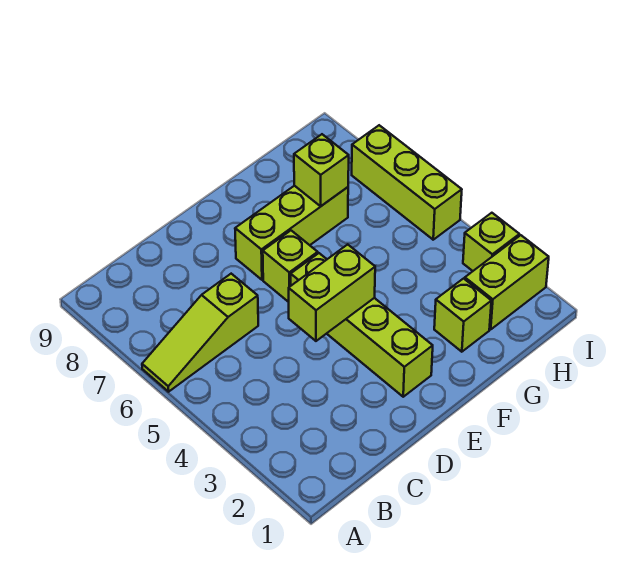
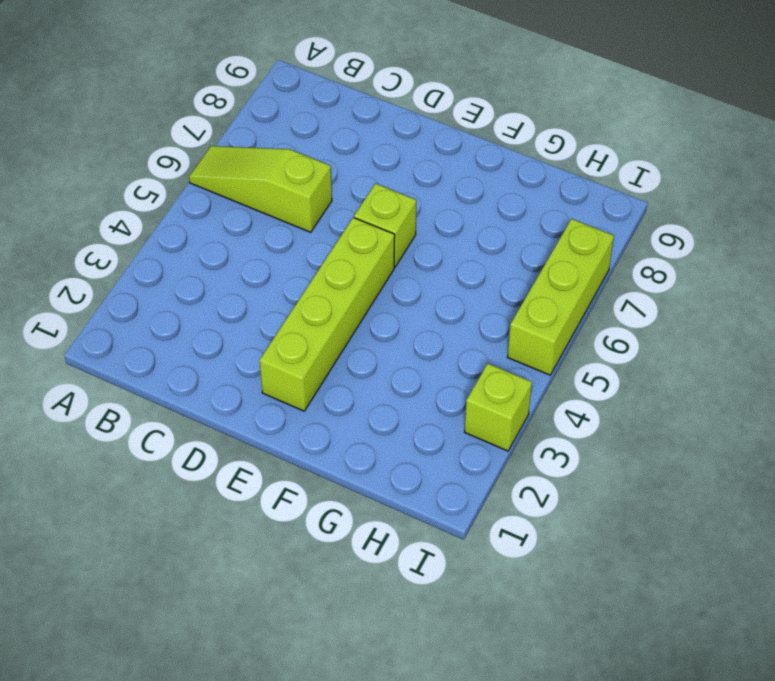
none -> lime brick E7:G7 level 1
none -> lime brick G2 level 1

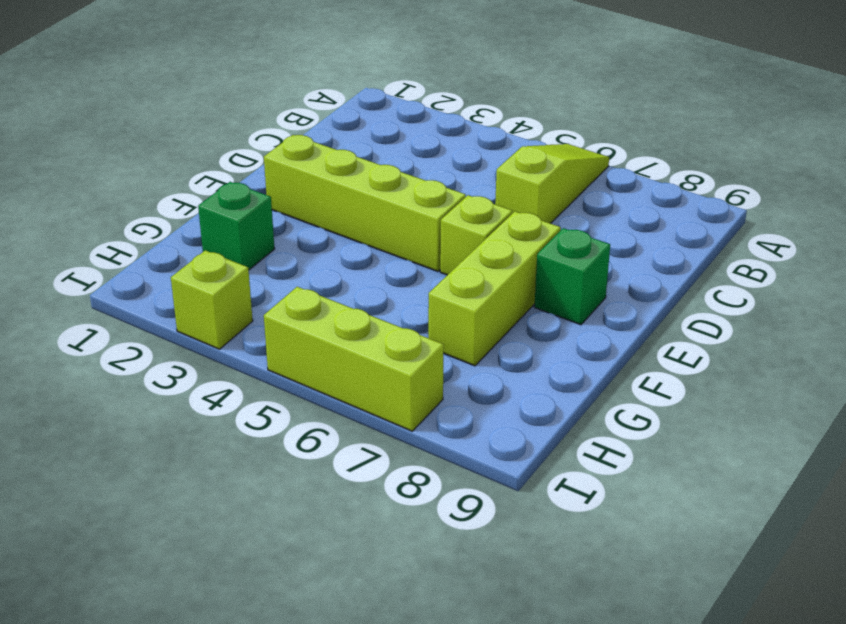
green brick E8 level 1 -> none
green brick G2 level 1 -> lime brick G2 level 1
none -> lime brick H2:I2 level 1
none -> lime brick D4:E4 level 2

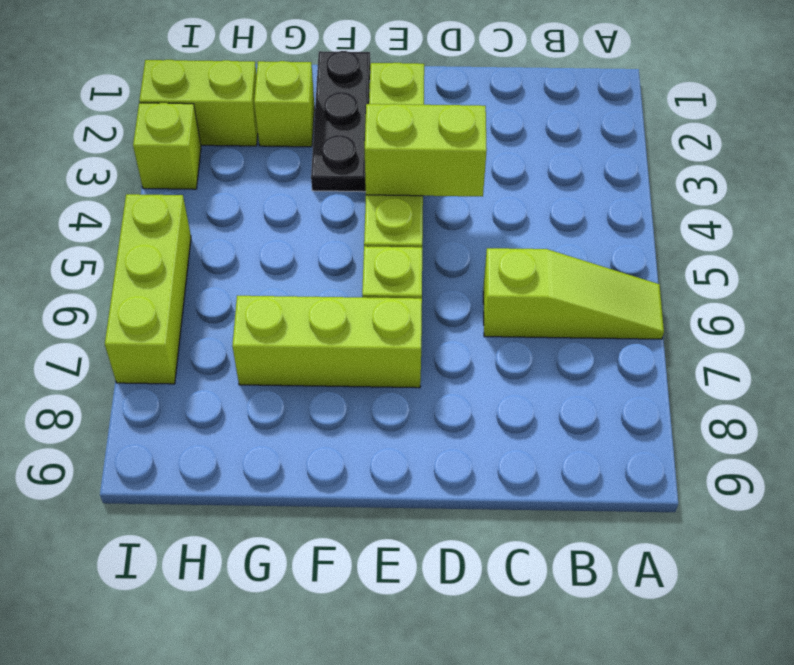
black plate F1:F3 level 1 -> none
none -> lime brick G7 level 2

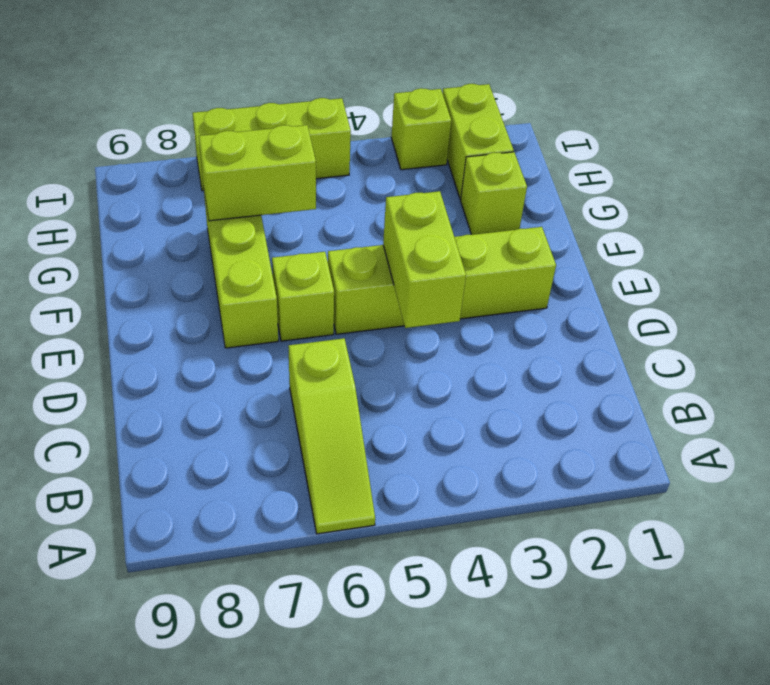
lime brick G6:G7 level 2 -> lime brick G7 level 2

